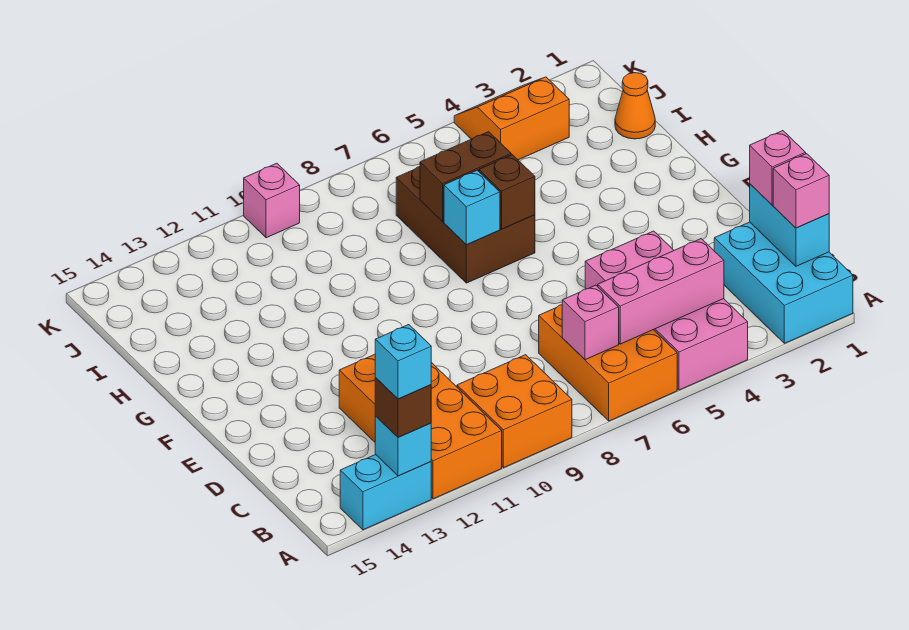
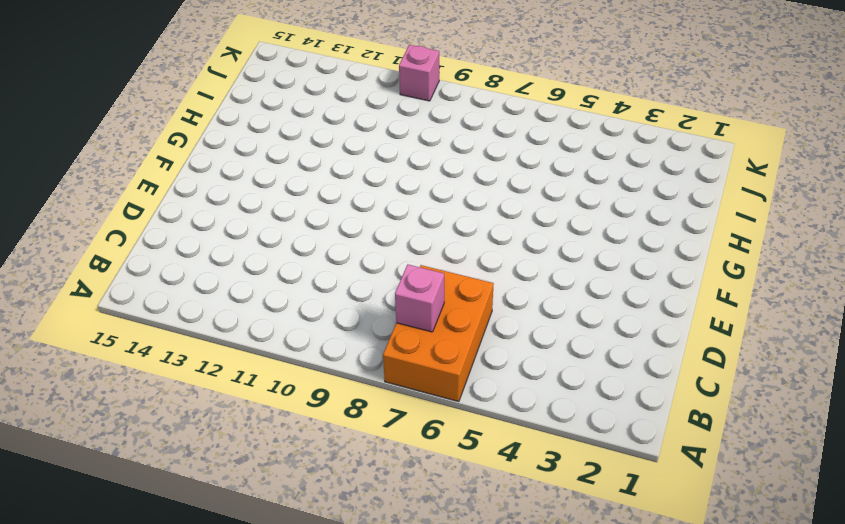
none -> cyan brick A1:C2 level 1
none -> pink brick A4:D5 level 1
none -> orange brick A9:B10 level 1

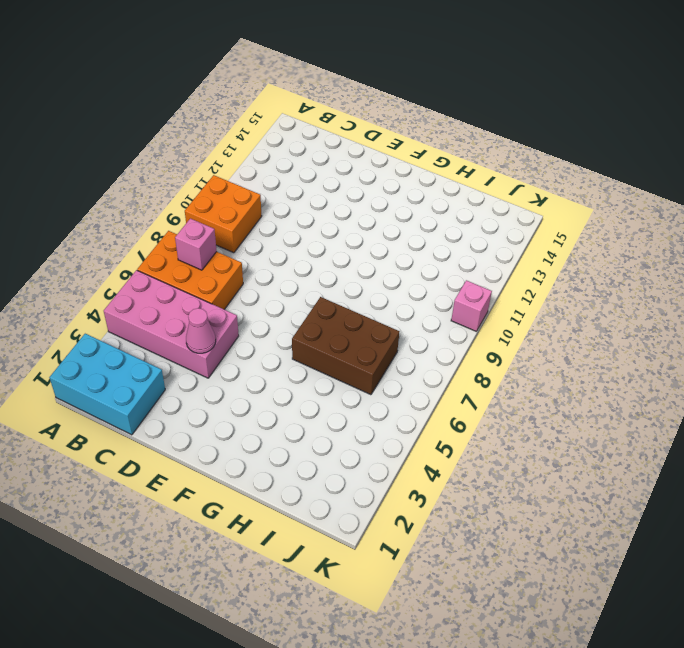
pink cone D4 level 2 -> none
none -> orange brick A11:D12 level 1
none -> cyan brick A13:A14 level 1
none -> orange cone I1 level 1

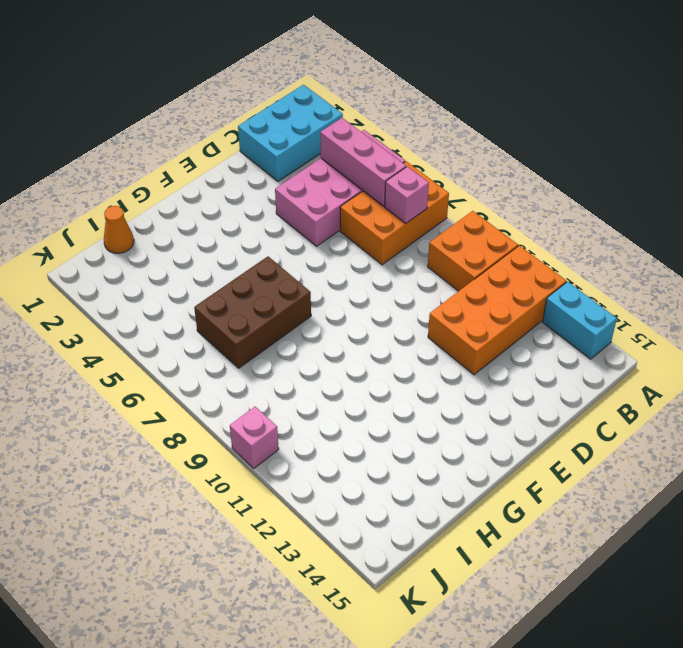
none -> orange slope J3:K4 level 1 top J
none -> cyan brick A13 level 2
none -> cyan brick B1:C1 level 2

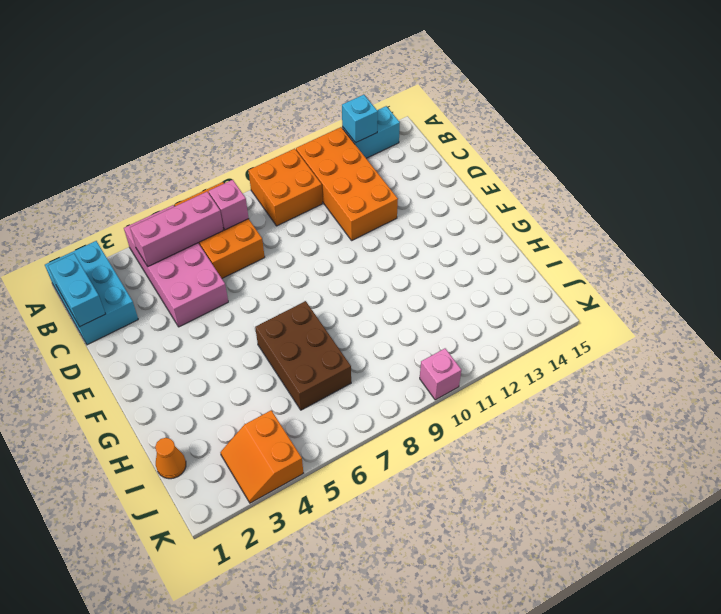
orange slope J3:K4 level 1 top 4 -> orange slope J3:K4 level 1 top J
none -> brown brick G6 level 2
none -> cyan brick G7 level 2
none -> brown brick H6:H7 level 2

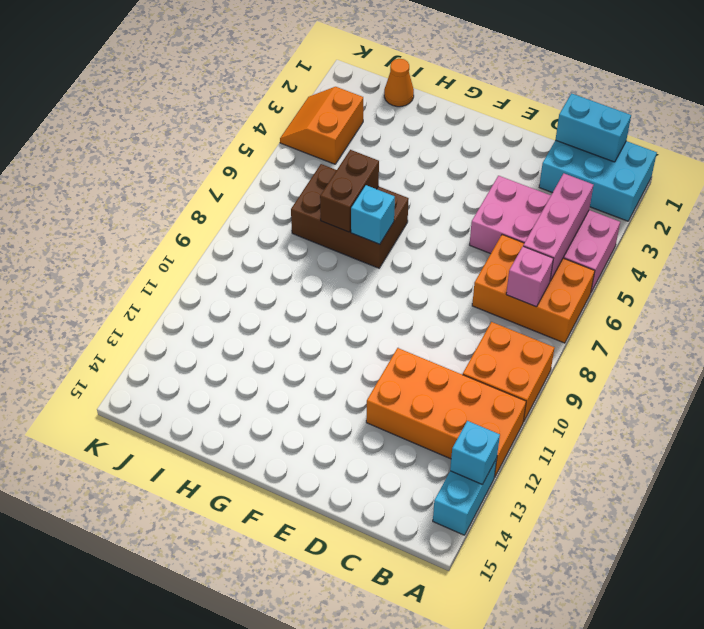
none -> pink brick K10 level 1
none -> brown brick G6 level 2
none -> brown brick A13 level 3

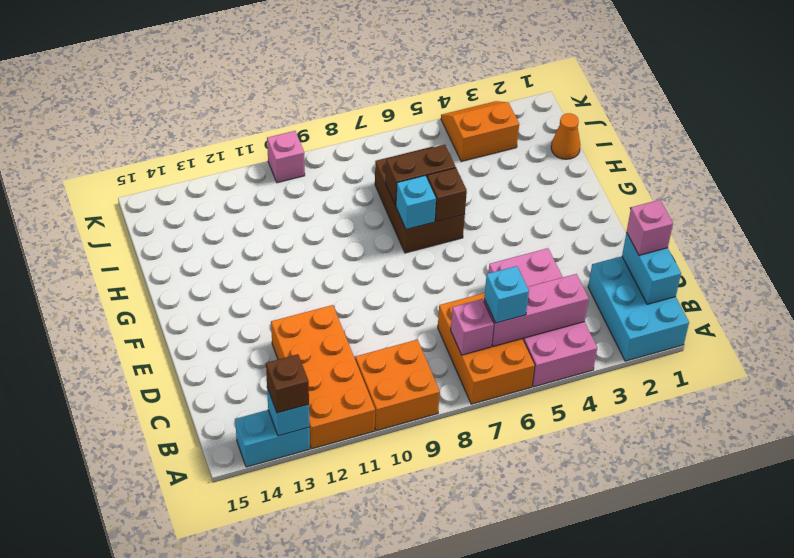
cyan brick B6 level 3 -> cyan brick A13 level 4
none -> pink brick B1 level 3

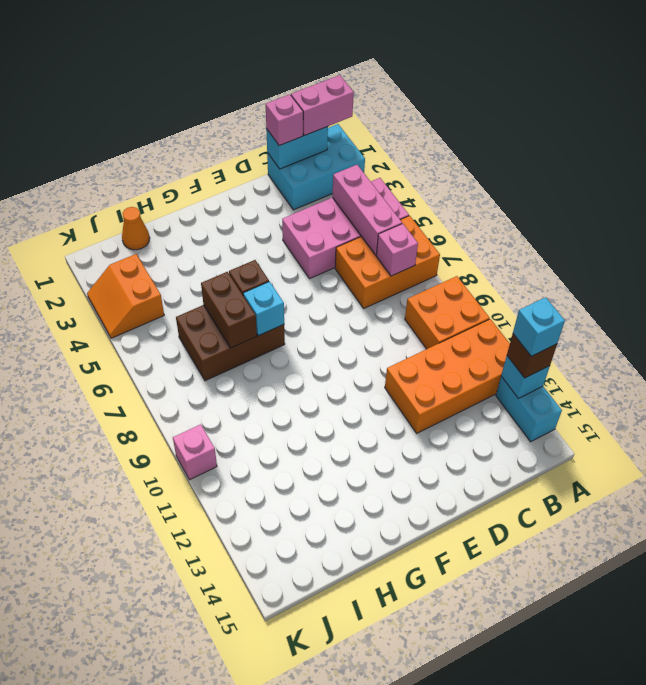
pink brick A1:B1 level 3 -> pink brick B1 level 3

